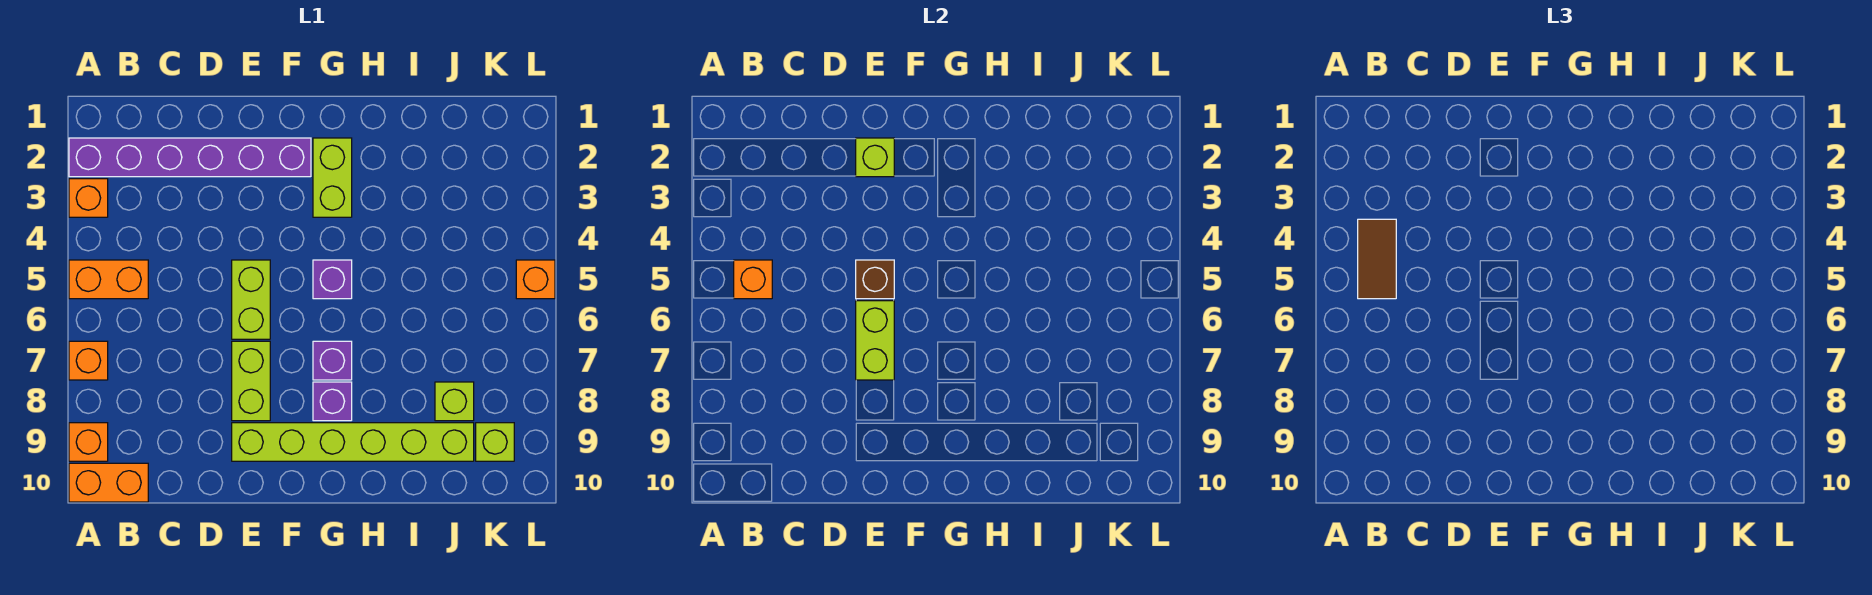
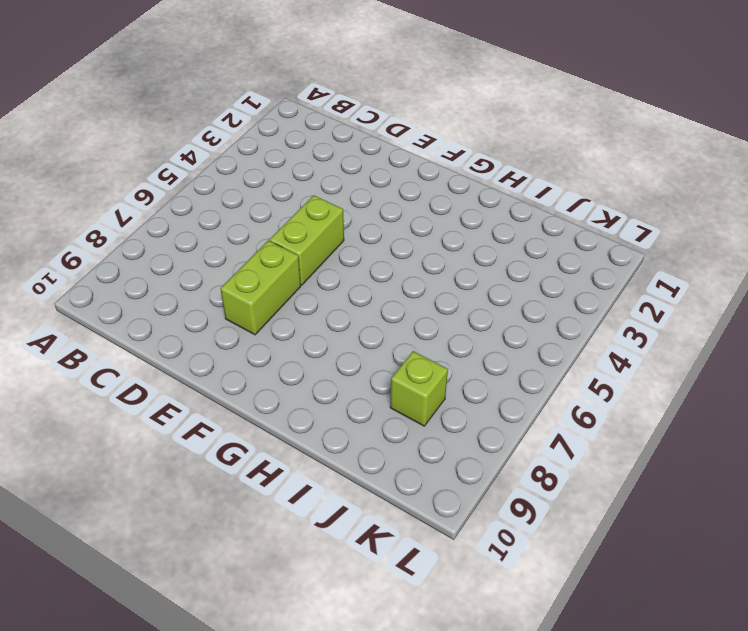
none -> purple brick A2:F2 level 1
none -> orange brick A3 level 1
none -> orange brick A5:B5 level 1

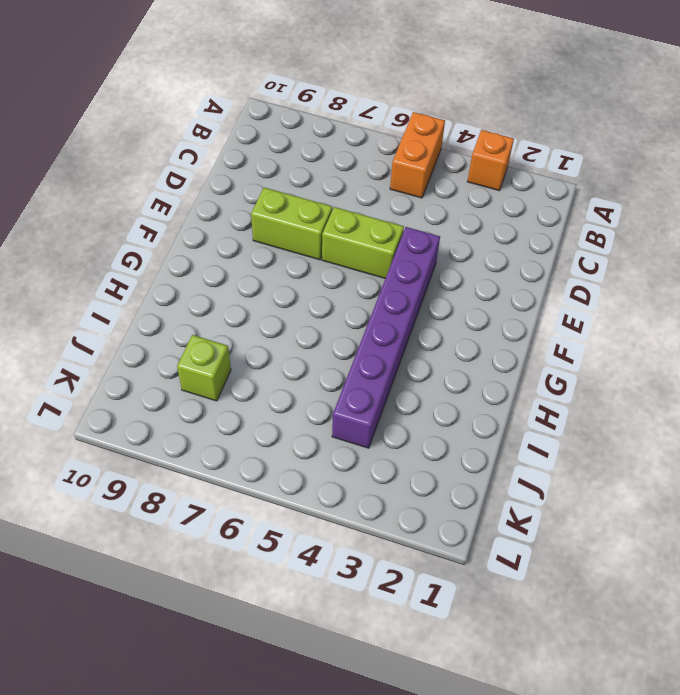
purple brick E4:J4 level 1 -> purple brick A2:F2 level 1
none -> orange brick A7 level 1
none -> orange brick A9 level 1
none -> orange brick A10:B10 level 1

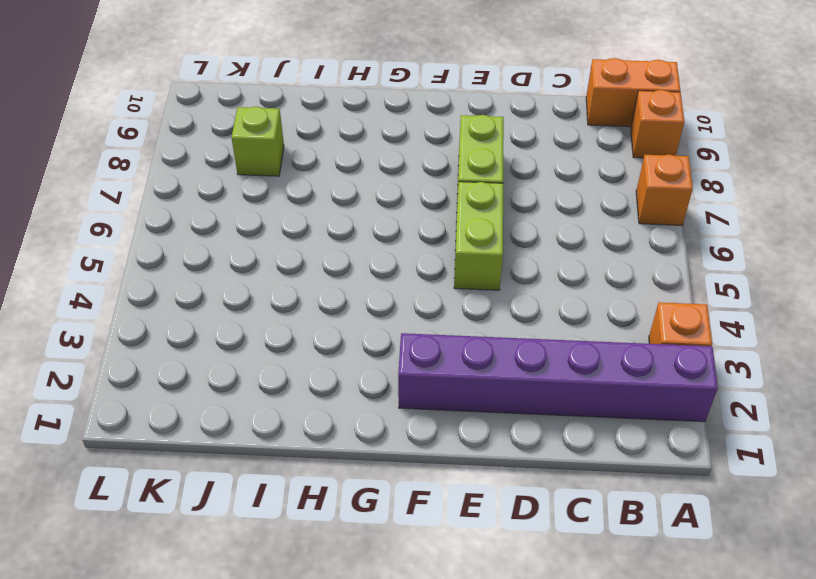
none -> orange brick A5:B5 level 1
none -> lime brick E9:J9 level 1
none -> lime brick G2:G3 level 1

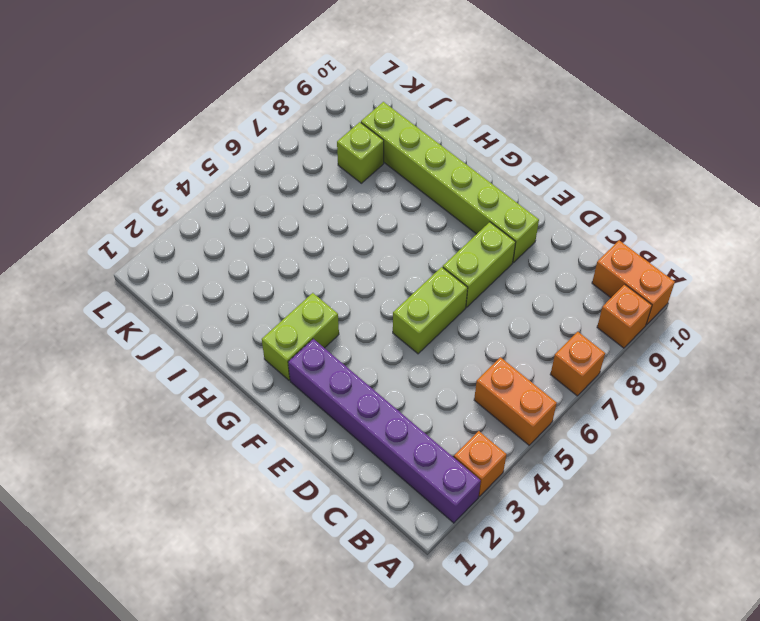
none -> purple brick G5 level 1
none -> purple brick G7 level 1
none -> purple brick G8 level 1

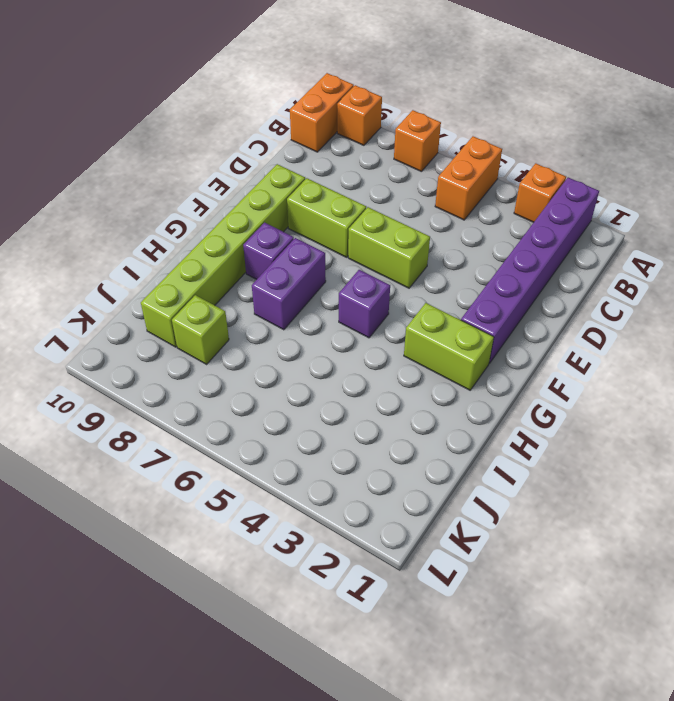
purple brick G7:H7 level 1 -> purple brick G7 level 1
none -> lime brick K9 level 1
none -> orange brick L5 level 1
none -> orange brick B5 level 2

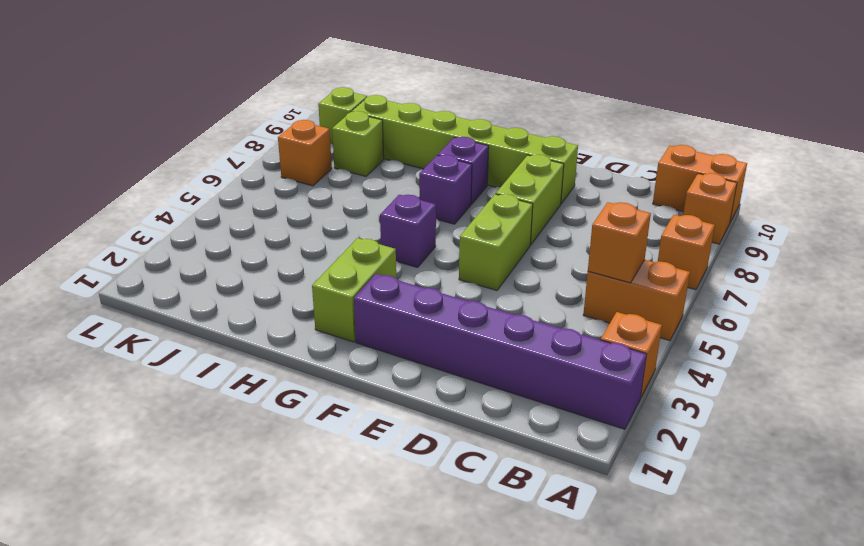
orange brick K7 level 1 -> orange brick L5 level 1
none -> lime brick E2 level 2
none -> brown brick E5 level 2
none -> lime brick E6:E7 level 2

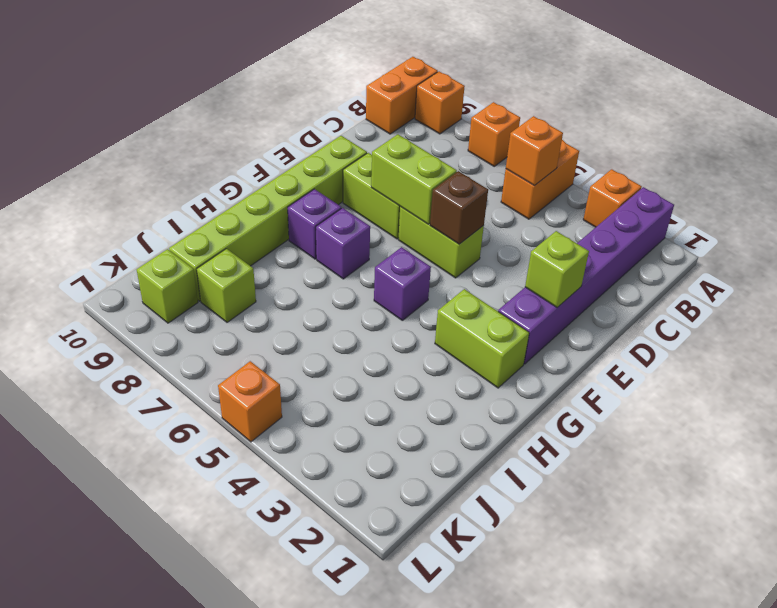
none -> brown tile B4:B5 level 3

